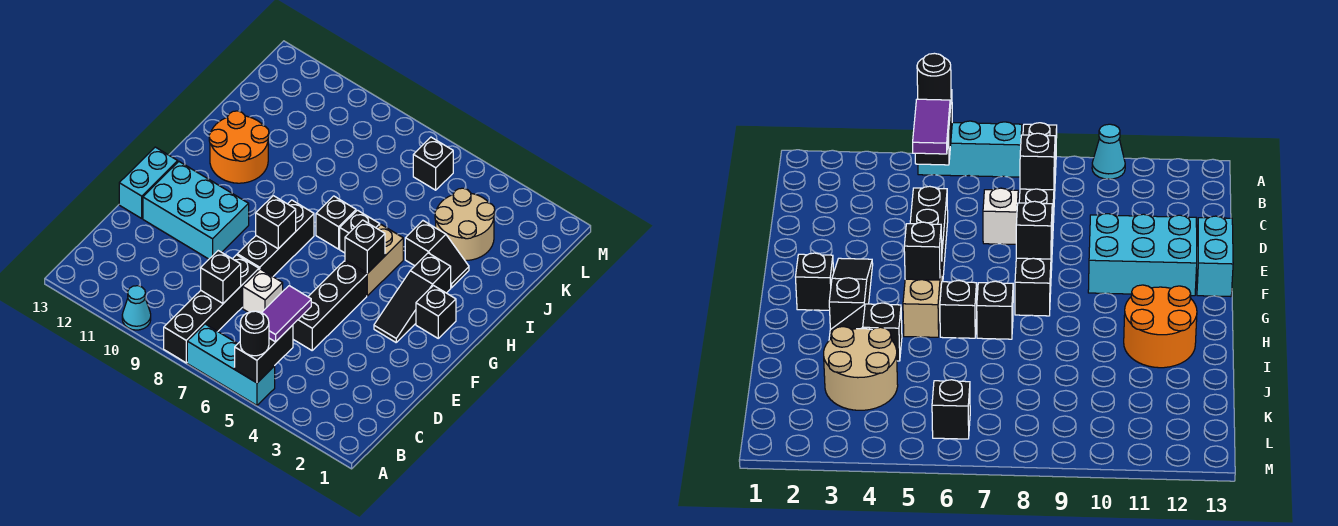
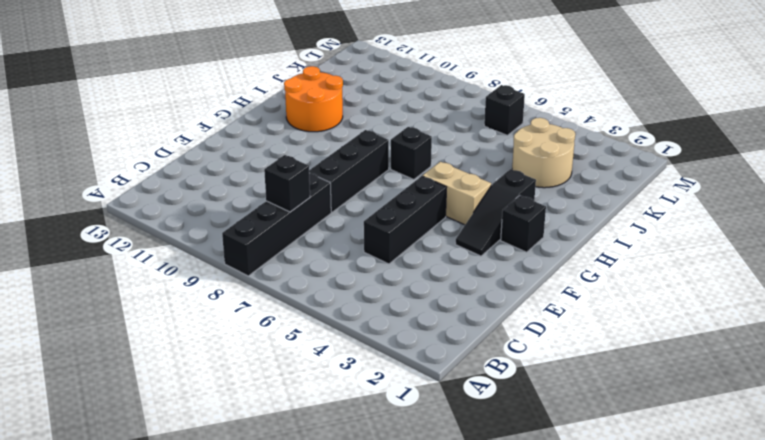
tan brick G4:G5 level 1 -> tan brick G5:H5 level 1
none -> cyan brick A5:A7 level 1
none -> cyan cone A10 level 1
none -> white brick D7 level 1

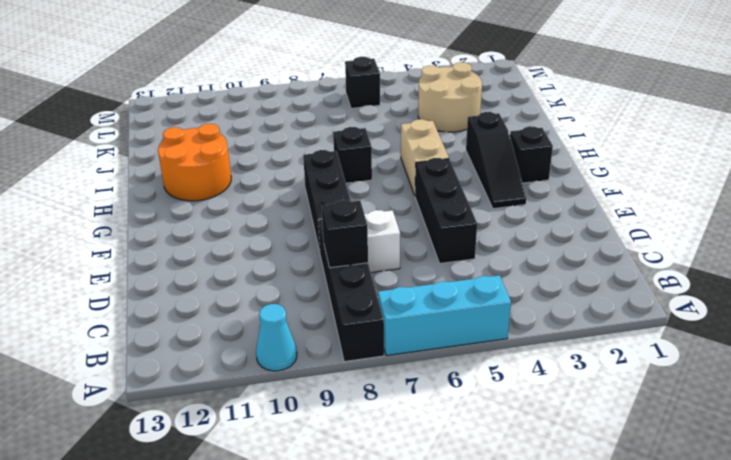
none -> cyan brick E10:F12 level 1
none -> cyan brick E13:F13 level 1
none -> black brick H6 level 1

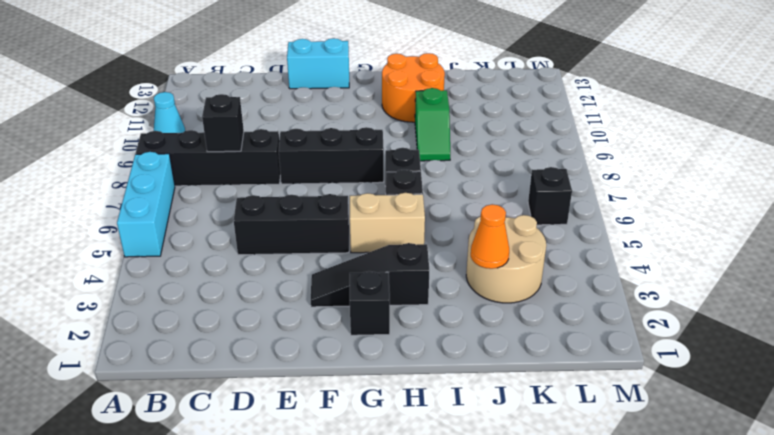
green slope I9:I10 level 1 top 10 -> none
orange cone J3 level 2 -> none
none -> white brick D7 level 1
none -> cyan brick E10:F12 level 1
none -> black slope I3:I4 level 1 top 4

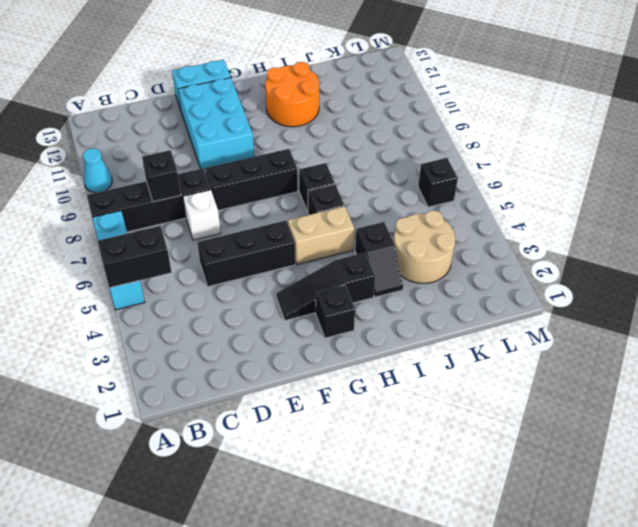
none -> black brick F8 level 2
none -> black brick G5 level 2
none -> black round brick A5 level 3

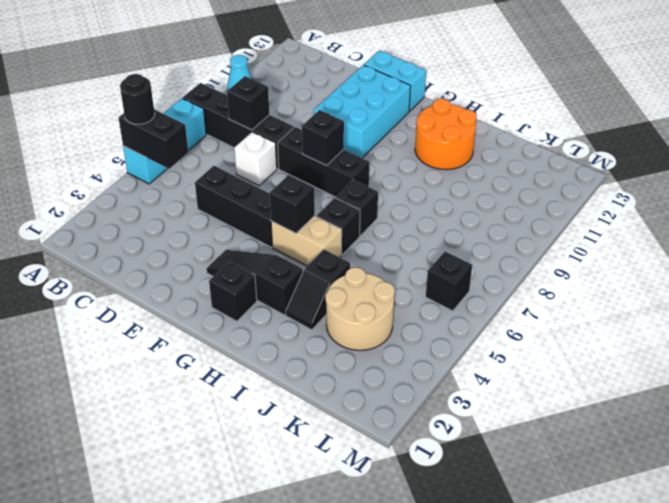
none -> purple tile B5:C5 level 3

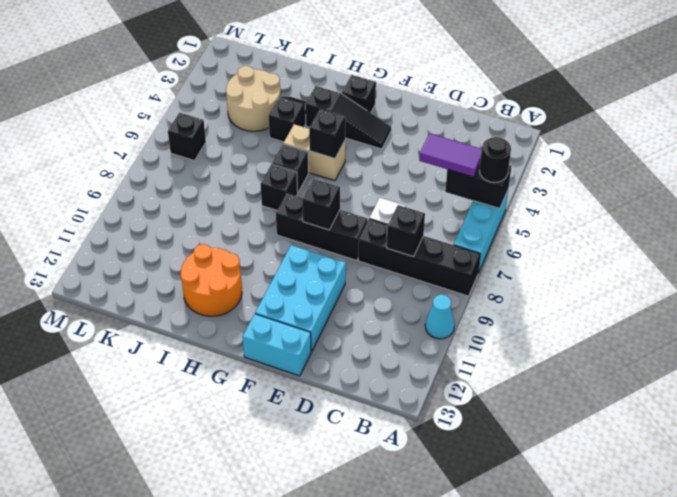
none -> black brick D5:F5 level 1

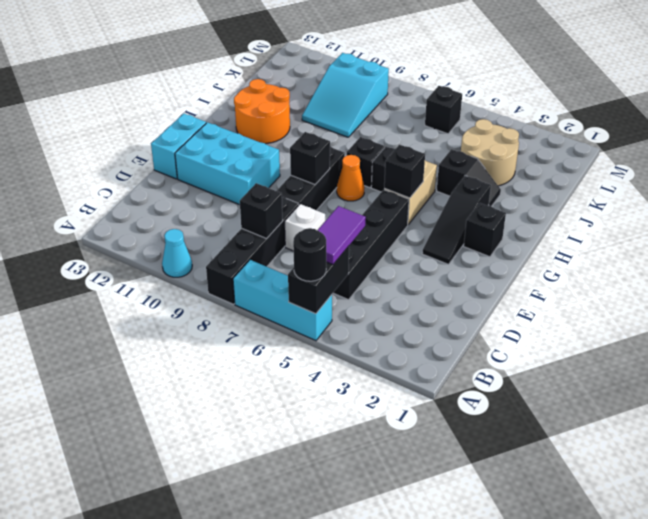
black brick C5:F5 level 1 -> black brick D5:F5 level 1
orange cone G7 level 1 -> none
cyan slope J9:L10 level 1 top L -> none

